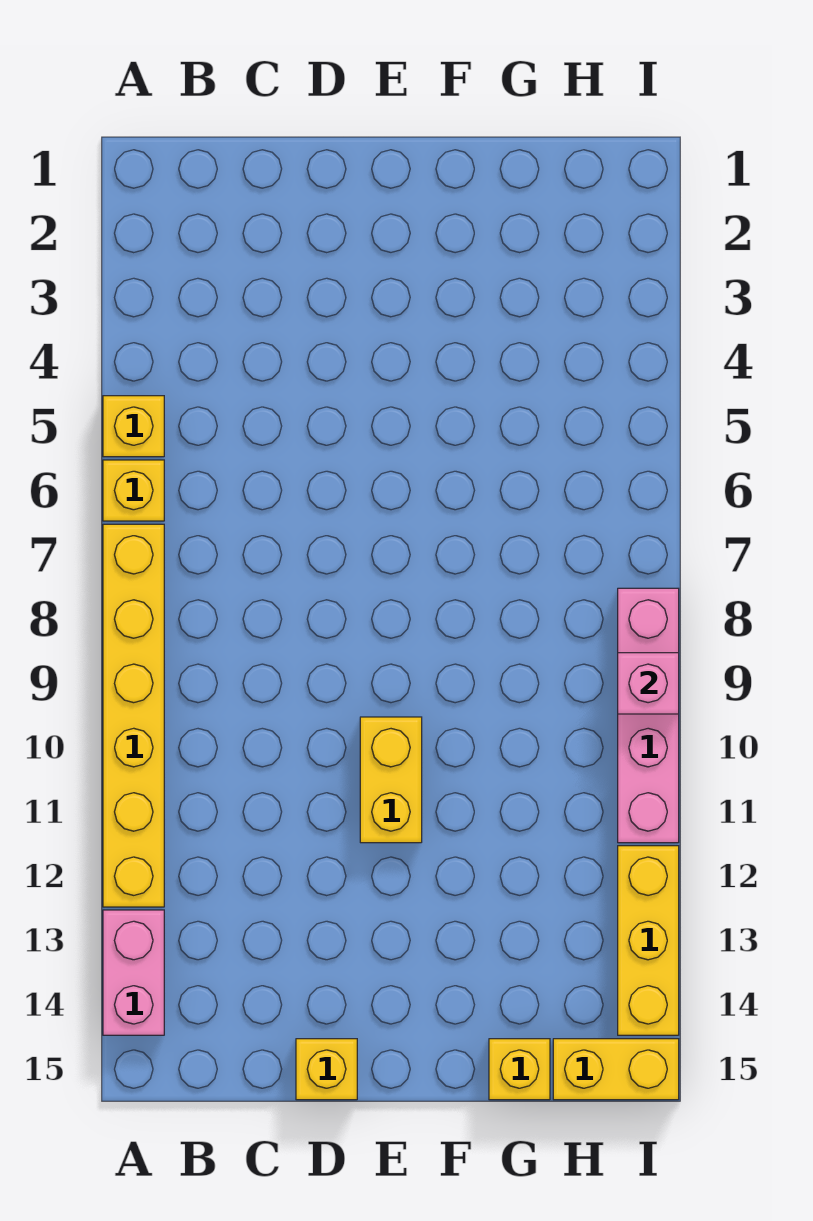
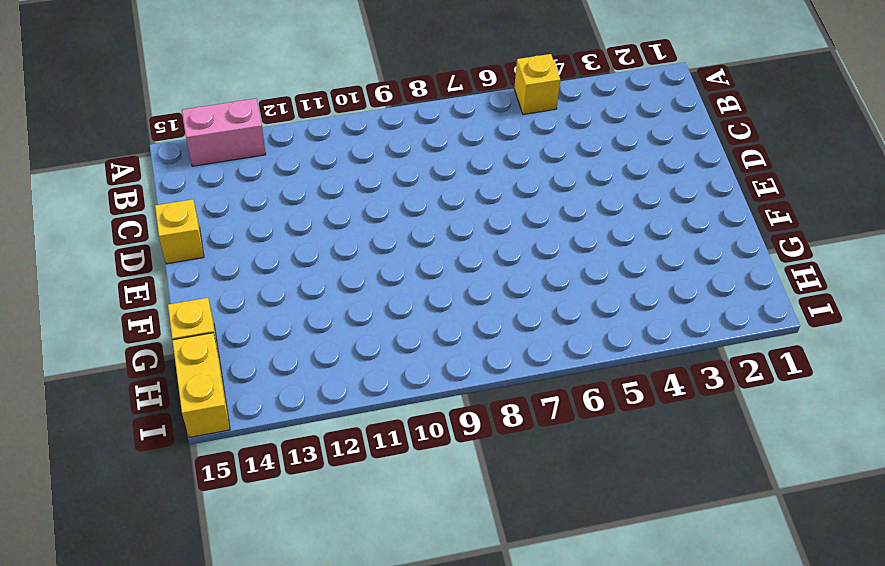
none -> yellow brick A6 level 1
none -> yellow brick A7:A12 level 1

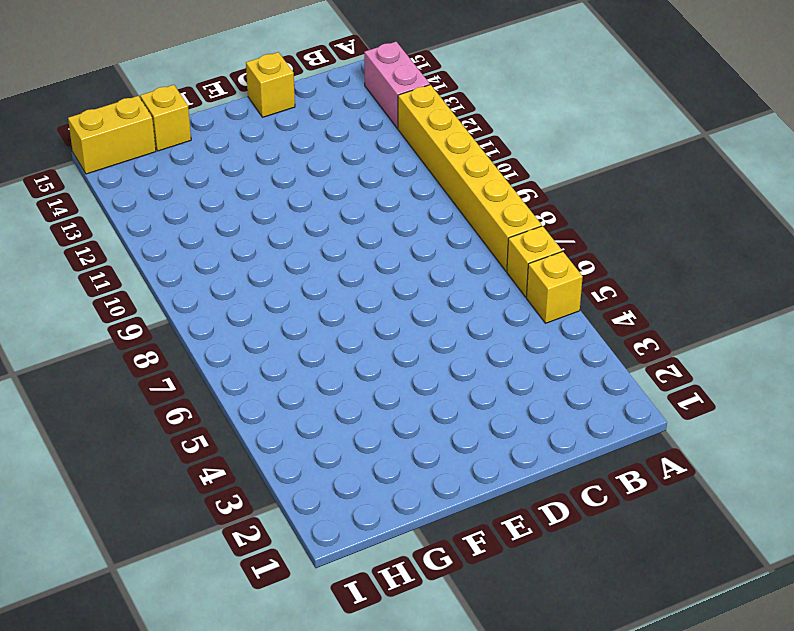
none -> yellow brick E10:E11 level 1
none -> pink brick I8:I11 level 1

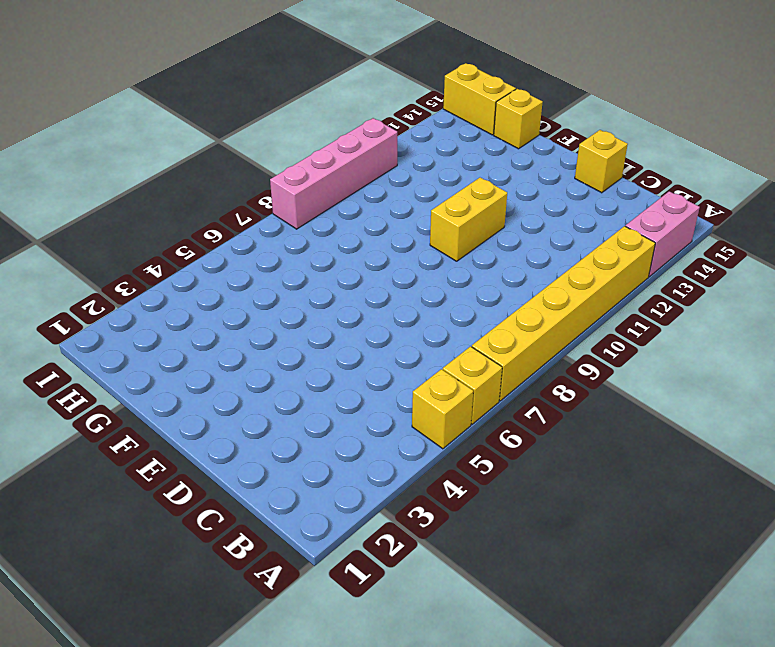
none -> yellow brick I12:I14 level 1
none -> pink brick I9 level 2

